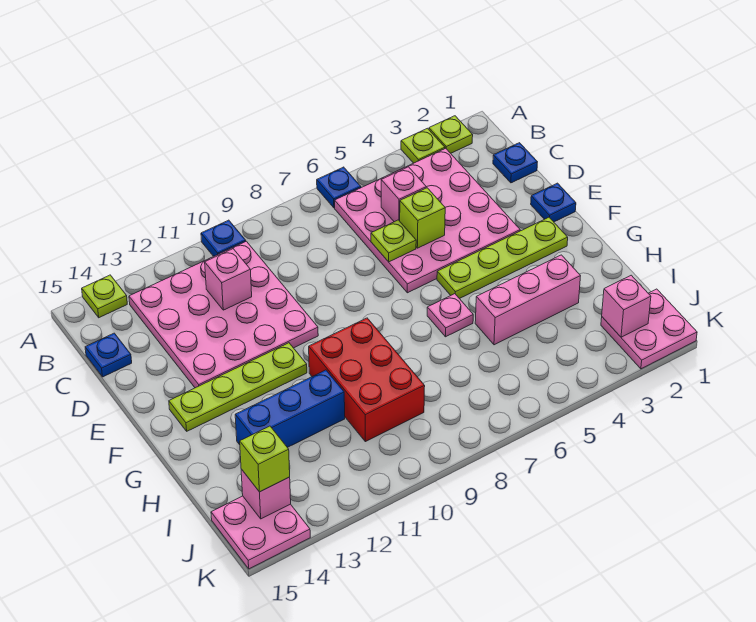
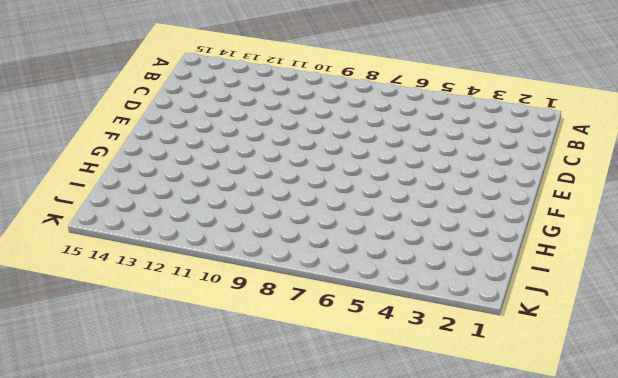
none -> lime plate A2 level 1
none -> lime plate A3 level 1
none -> blue plate A6 level 1

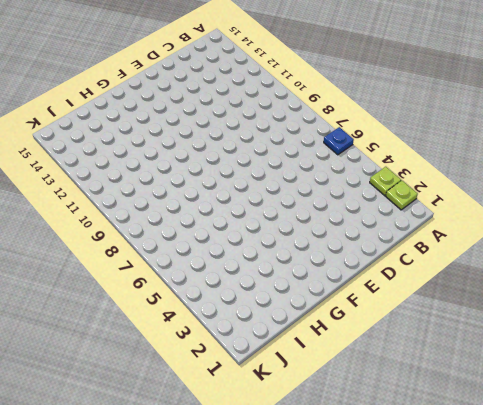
none -> blue plate A10 level 1
none -> lime plate A14 level 1
none -> pink plate B3:E6 level 1

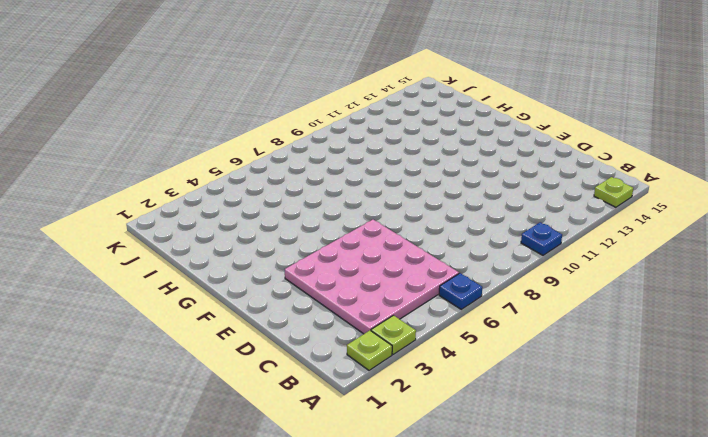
none -> pink plate B10:E13 level 1
none -> blue plate C1 level 1
none -> blue plate C15 level 1

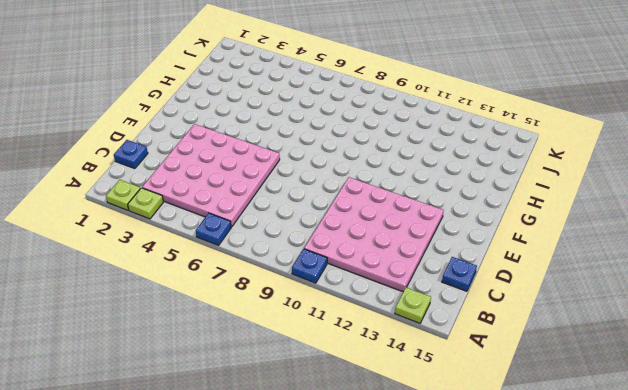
none -> blue plate E1 level 1
none -> lime plate F2:F5 level 1
none -> lime plate F11:F14 level 1

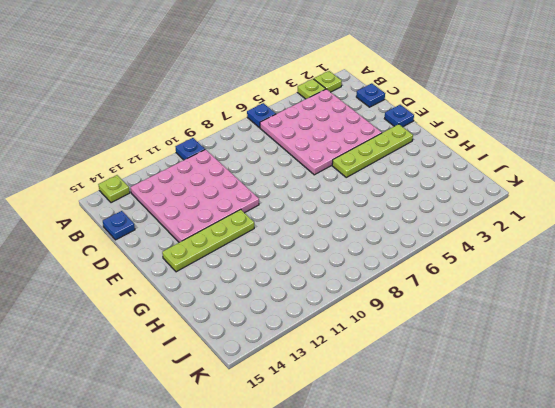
none -> pink plate G6 level 1
none -> red brick G9:I10 level 1
none -> pink brick H3:H5 level 1

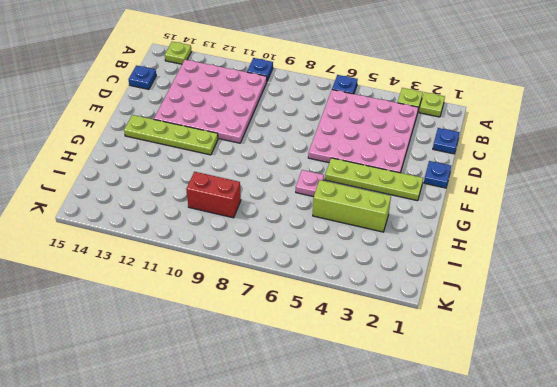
lime brick H3:H5 level 1 -> pink brick H3:H5 level 1
red brick I9:I10 level 1 -> red brick G9:I10 level 1
none -> blue brick H11:H13 level 1
none -> pink plate J1:K2 level 1
none -> pink plate J14:K15 level 1

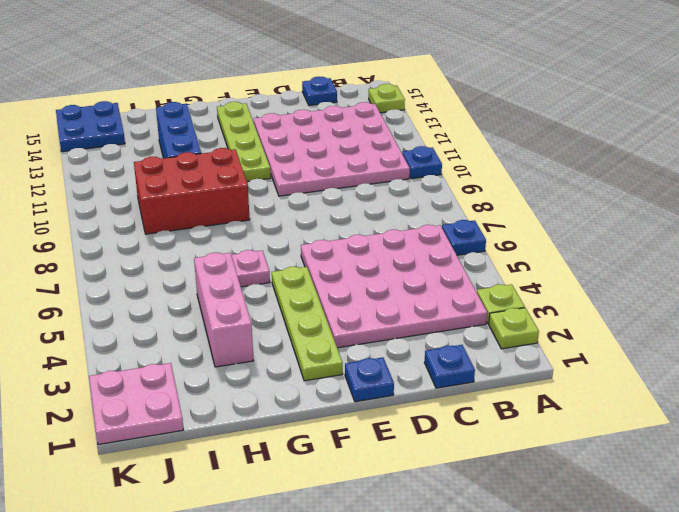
blue plate J14:K15 level 1 -> pink plate J14:K15 level 1
none -> pink brick C5 level 2
none -> pink brick C11 level 2
none -> lime brick D5 level 2

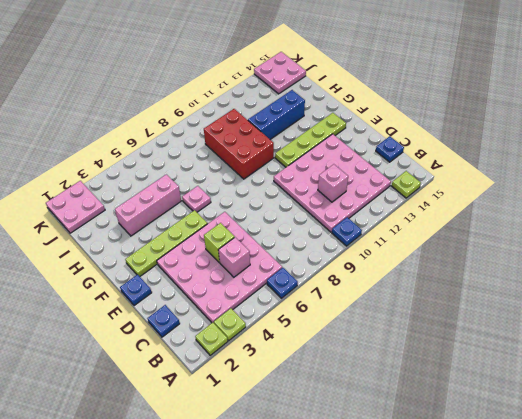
none -> lime plate D6 level 2
none -> pink brick J2 level 2
none -> pink brick J14 level 2

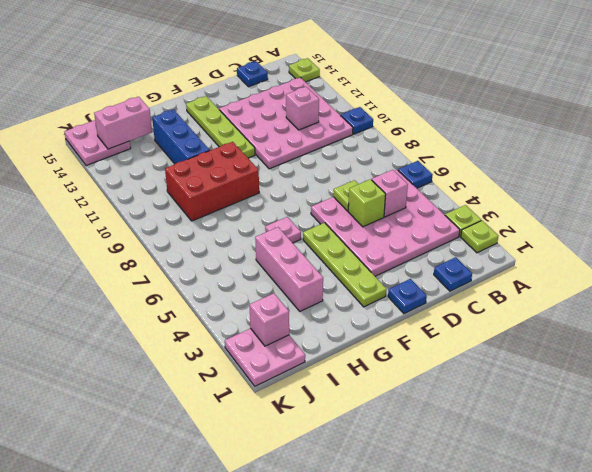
pink brick I14:J14 level 2 -> pink brick J14 level 2
none -> lime brick J14 level 3

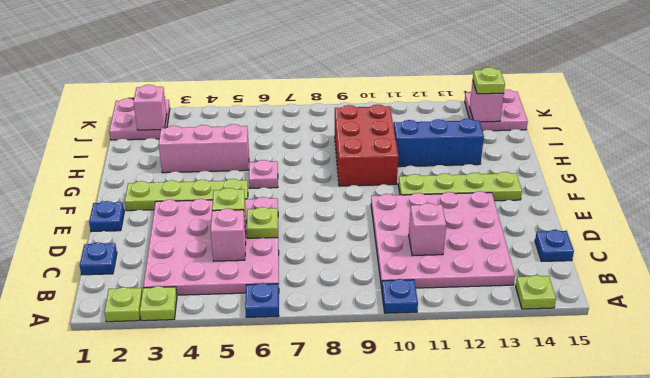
lime plate J14 level 3 -> lime brick J14 level 3

